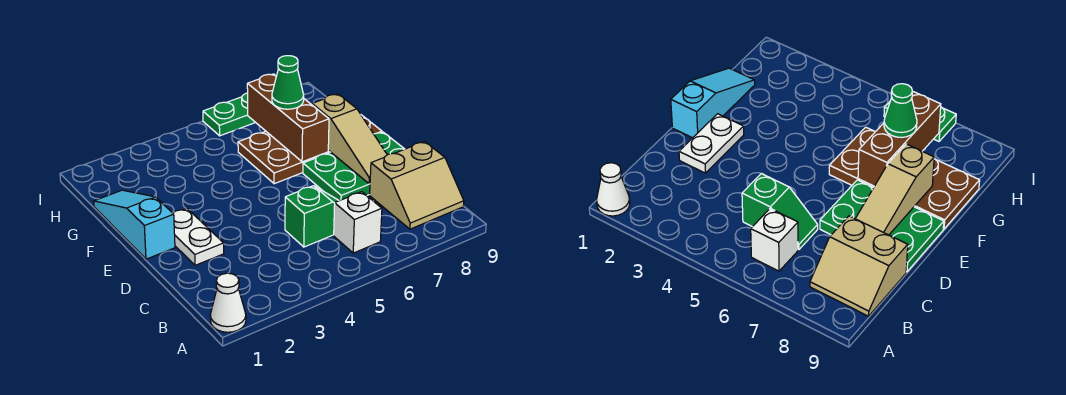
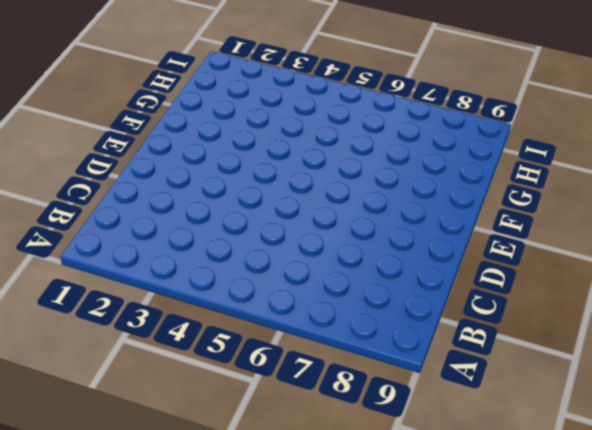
none -> white cone A1 level 1
none -> white brick B6 level 1
none -> tan slope B8:C9 level 1 top C

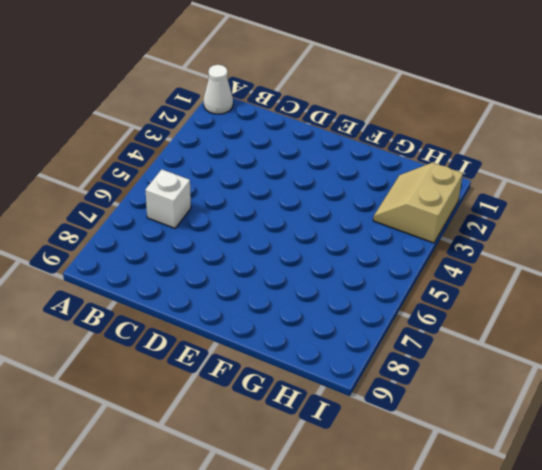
tan slope H2:I3 level 1 top I -> tan slope B8:C9 level 1 top C
none -> green slope C5:C6 level 1 top 5
none -> white plate D2:E2 level 1
none -> green plate D7:E9 level 1

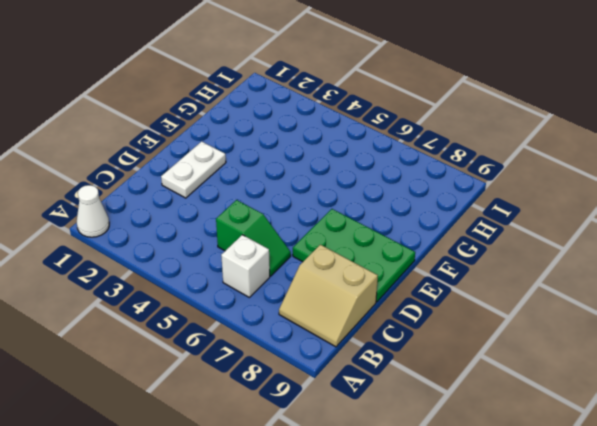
none -> cyan slope E1:G1 level 1 top E
none -> brown plate F6:G9 level 1
none -> green plate I6:I7 level 1

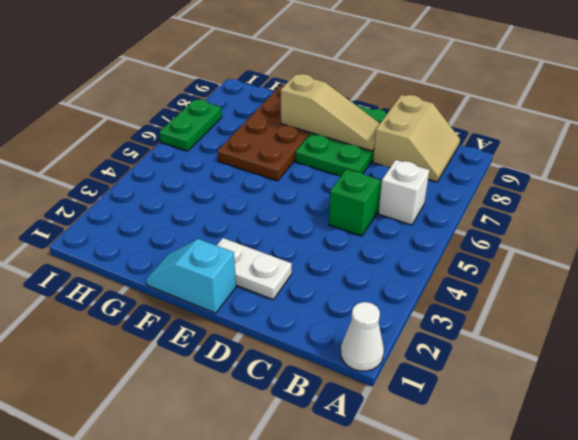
cyan slope E1:F1 level 1 top E -> cyan slope E1:G1 level 1 top E
none -> brown brick F7:H7 level 2
none -> green cone G7 level 3

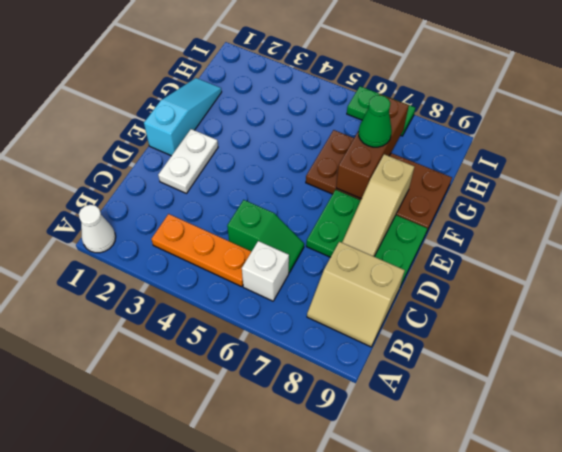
orange plate B3:B5 level 1 -> none

